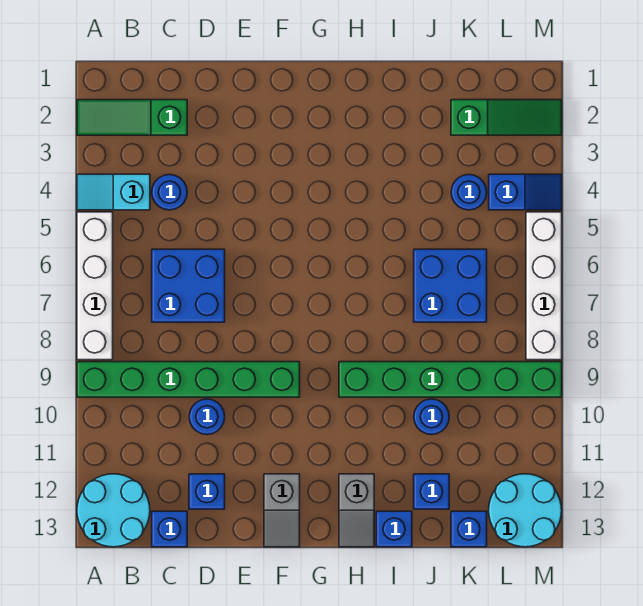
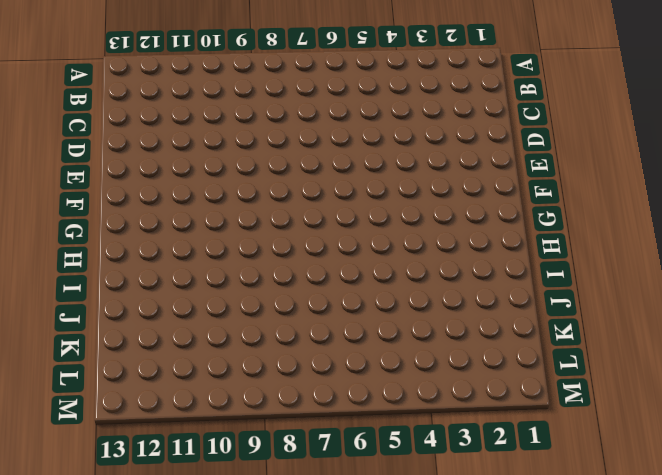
none -> green slope A2:C2 level 1 top C
none -> cyan slope A4:B4 level 1 top B
none -> white brick A5:A8 level 1

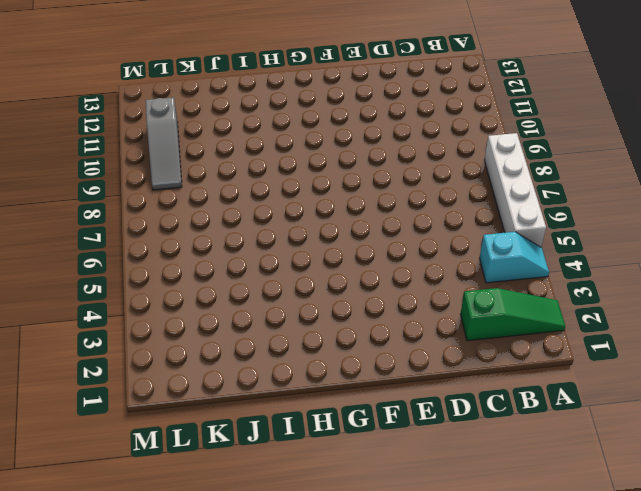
grey slope L9:L11 level 1 top 11 -> green brick H9:M9 level 1
none -> green brick A9:F9 level 1
none -> cyan round brick A12:B13 level 1
none -> blue round brick C4 level 1

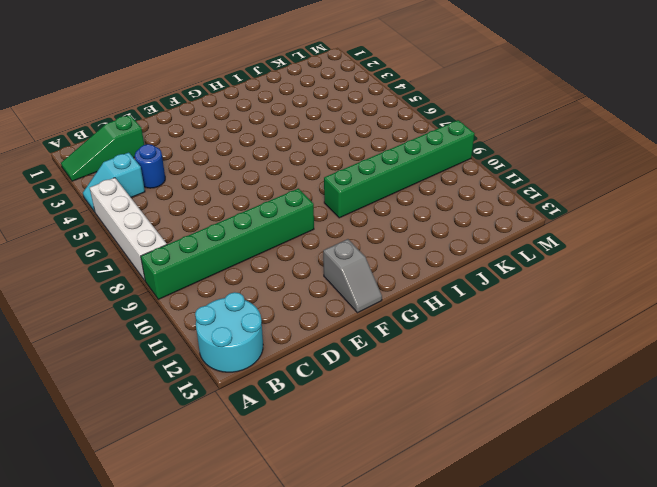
none -> blue brick C6:D7 level 1
none -> blue brick C13 level 1
none -> blue round brick D10 level 1

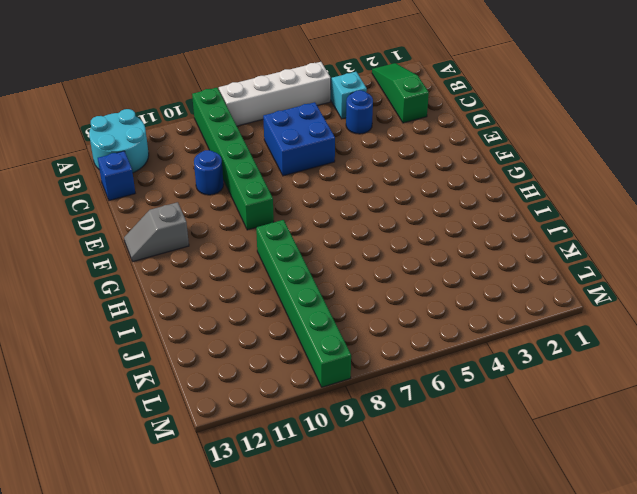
none -> blue brick D12 level 1
none -> grey slope H12:H13 level 1 top 12
none -> blue brick I13 level 1

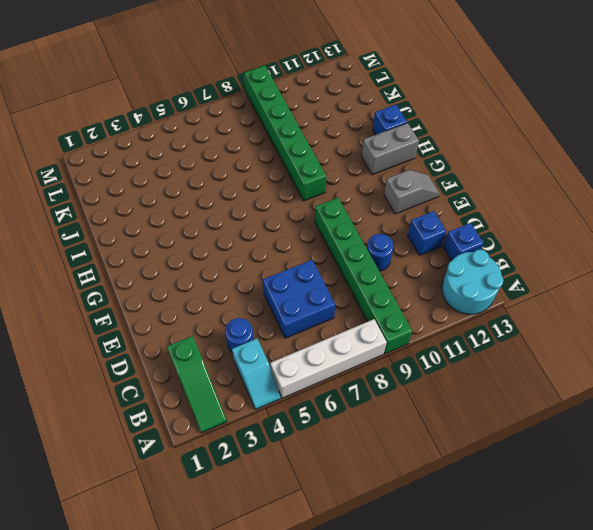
grey brick H12:H13 level 1 -> grey slope H12:H13 level 1 top 12
none -> blue brick J6:K7 level 1
none -> blue round brick J10 level 1
none -> blue brick J12 level 1

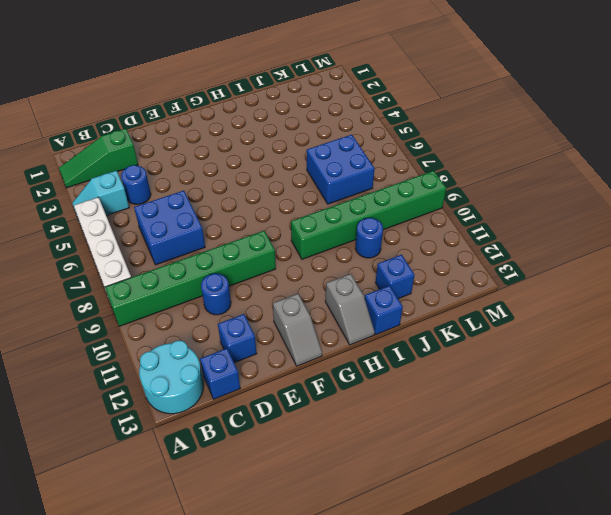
none -> green slope K2:M2 level 1 top K
none -> blue round brick K4 level 1
none -> blue brick K13 level 1

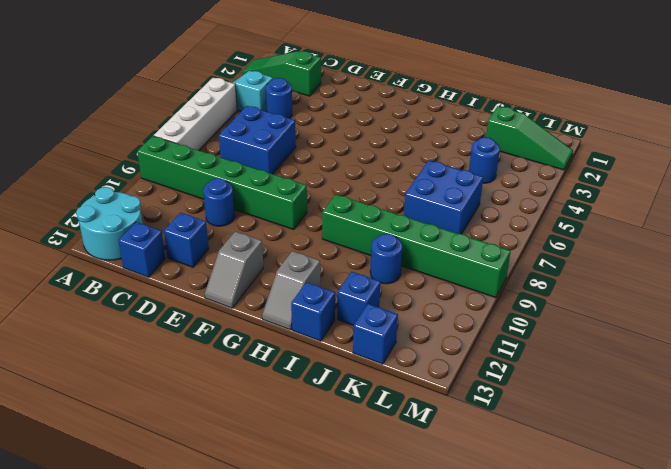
none -> blue slope L4:M4 level 1 top L
none -> cyan round brick L12:M13 level 1
none -> white brick M5:M8 level 1

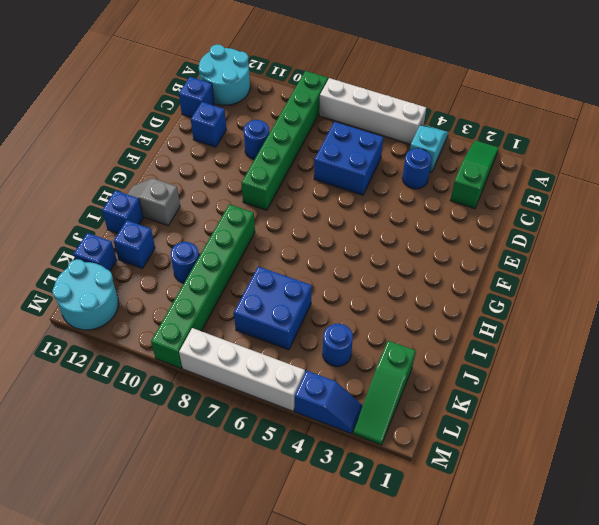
blue slope M3:M4 level 1 top 4 -> blue slope L4:M4 level 1 top L
none -> grey slope F12:F13 level 1 top 12

